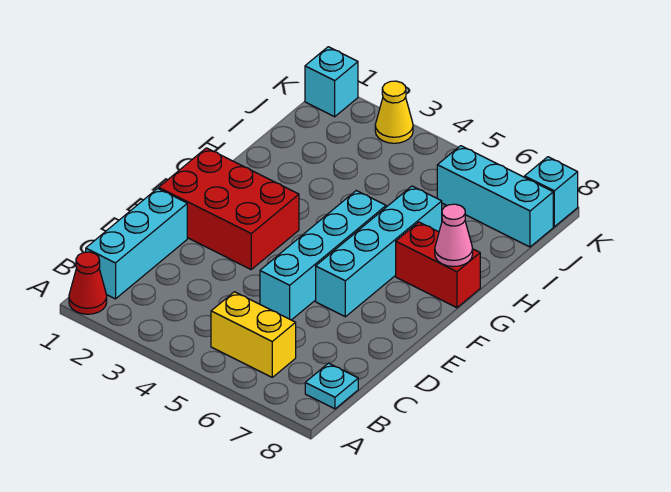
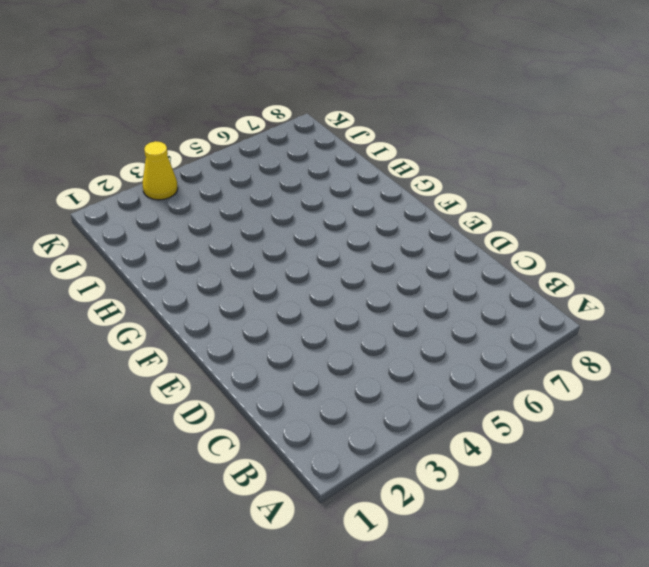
none -> red cone A1 level 1
none -> cyan brick B1:D1 level 1
none -> yellow brick B5:B6 level 1

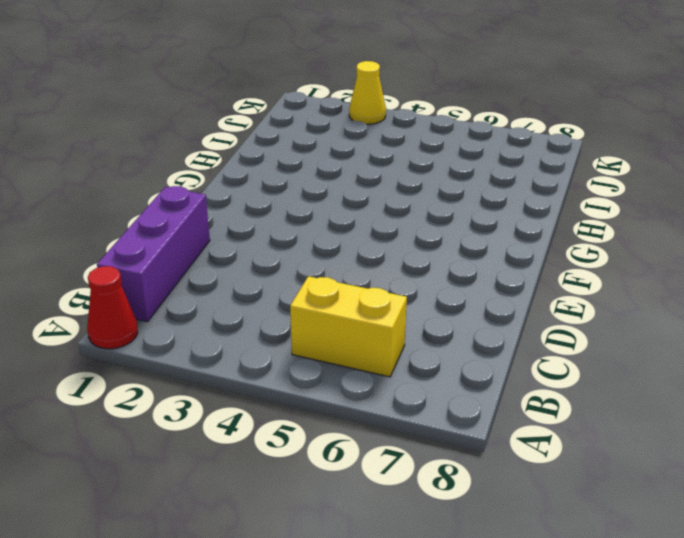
purple brick B1:D1 level 1 -> cyan brick B1:D1 level 1
none -> cyan plate B8 level 1
none -> cyan brick D5:G5 level 1
none -> red brick E1:F3 level 1

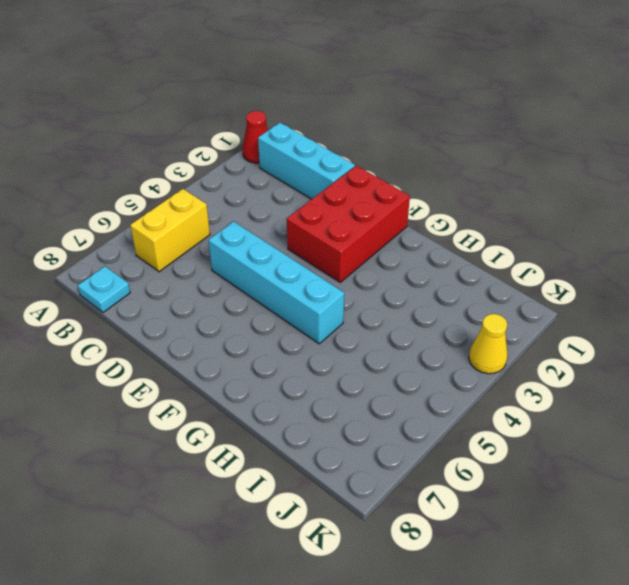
none -> cyan brick E6:H6 level 1
none -> red brick G7:G8 level 1
none -> cyan brick J6:J8 level 1

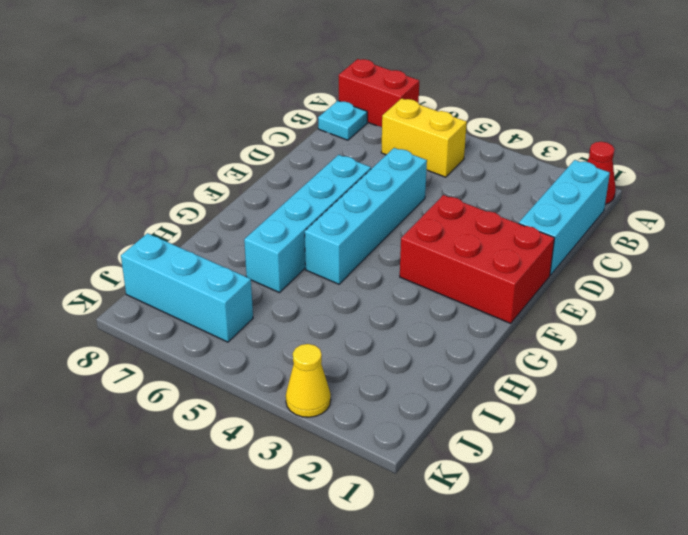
red brick A7:A8 level 1 -> red brick G7:G8 level 1
none -> cyan brick K1 level 1
none -> cyan brick K8 level 1
none -> pink cone G8 level 2

